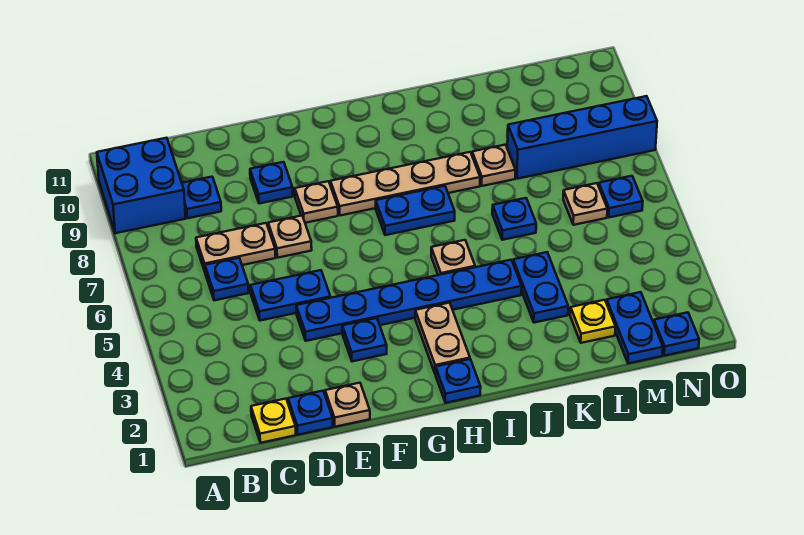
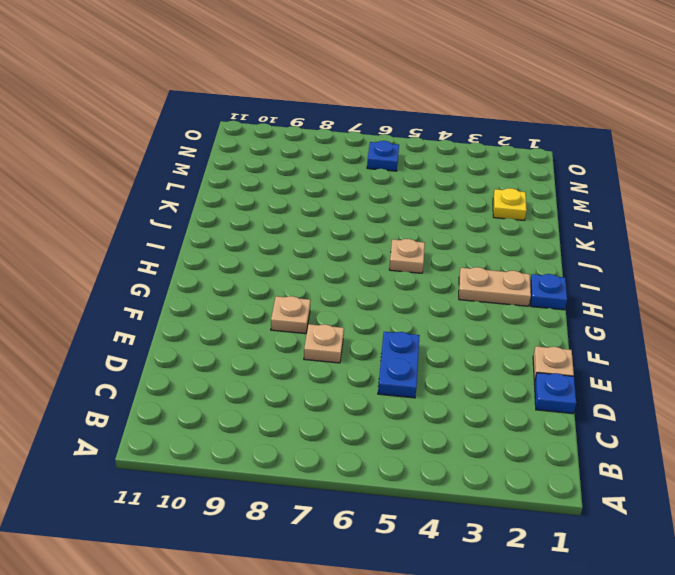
none -> blue brick A9:B10 level 1
none -> yellow plate C1 level 1
none -> blue plate C6 level 1

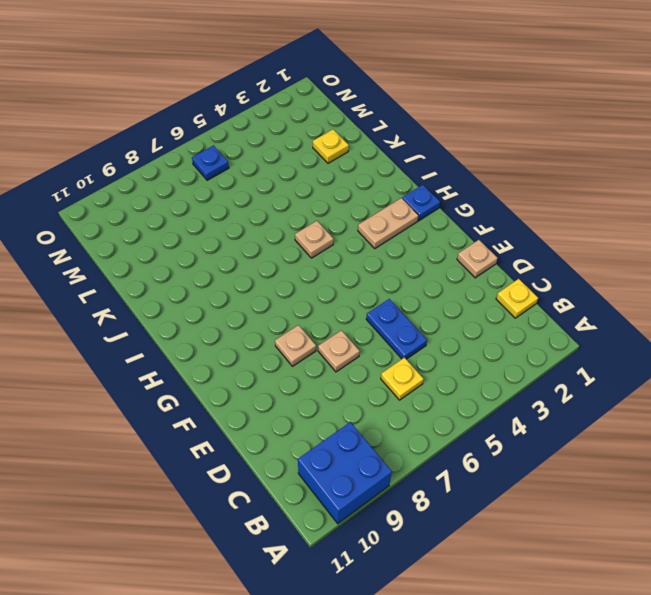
yellow plate C6 level 1 -> blue plate C6 level 1
none -> tan plate C7:D7 level 1
none -> blue plate C9 level 1
none -> blue plate D1 level 1

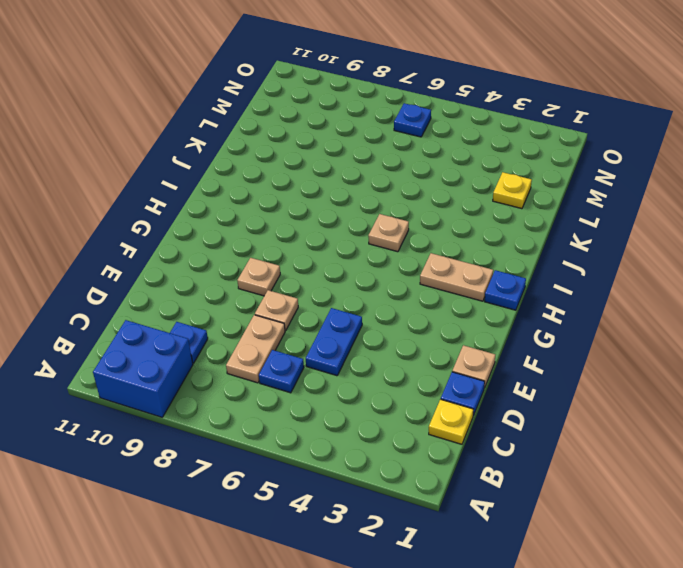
none -> blue plate E4:J4 level 1
none -> blue plate E9 level 1
none -> blue plate F3 level 1

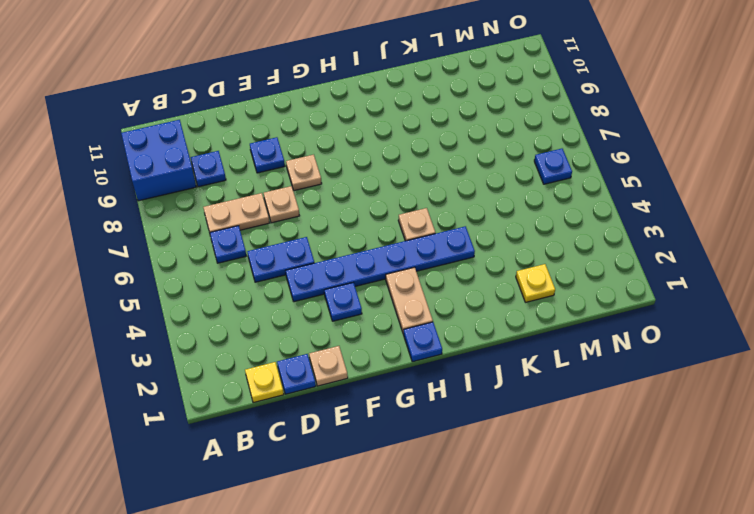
none -> tan plate G8:J8 level 1
none -> blue plate H7:I7 level 1
none -> blue plate K3:K4 level 1

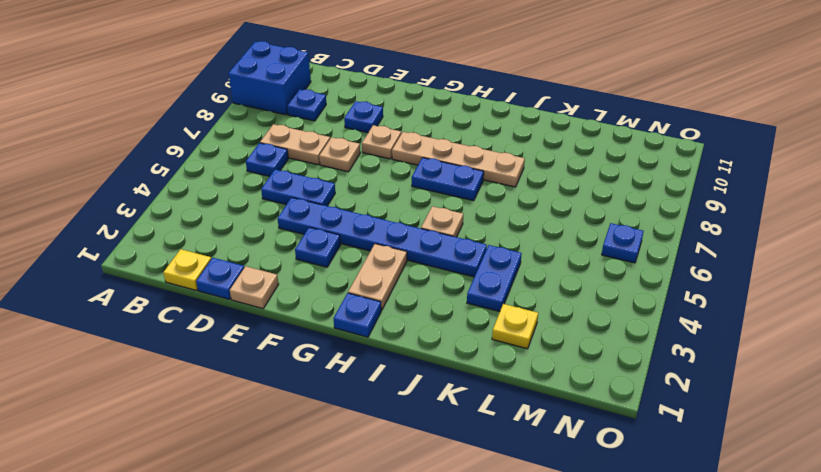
none -> blue plate K6 level 1
none -> tan plate K8 level 1
none -> blue brick L8:O8 level 1

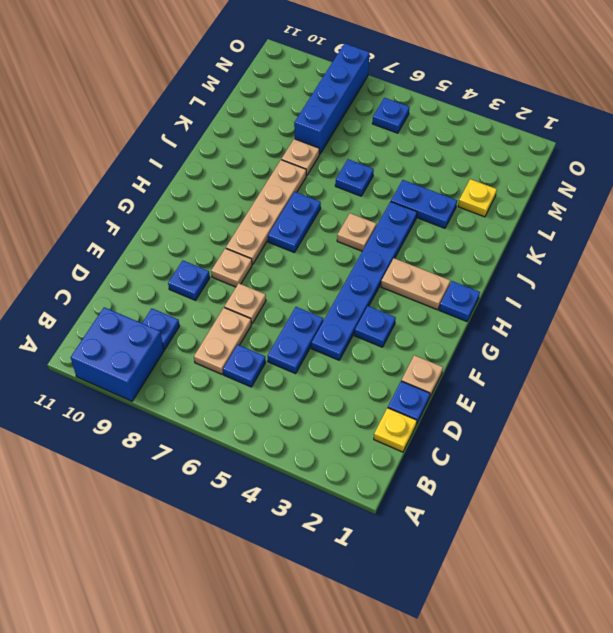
none -> blue plate M1:M2 level 1
none -> tan plate M6 level 1
none -> blue plate N1 level 1

